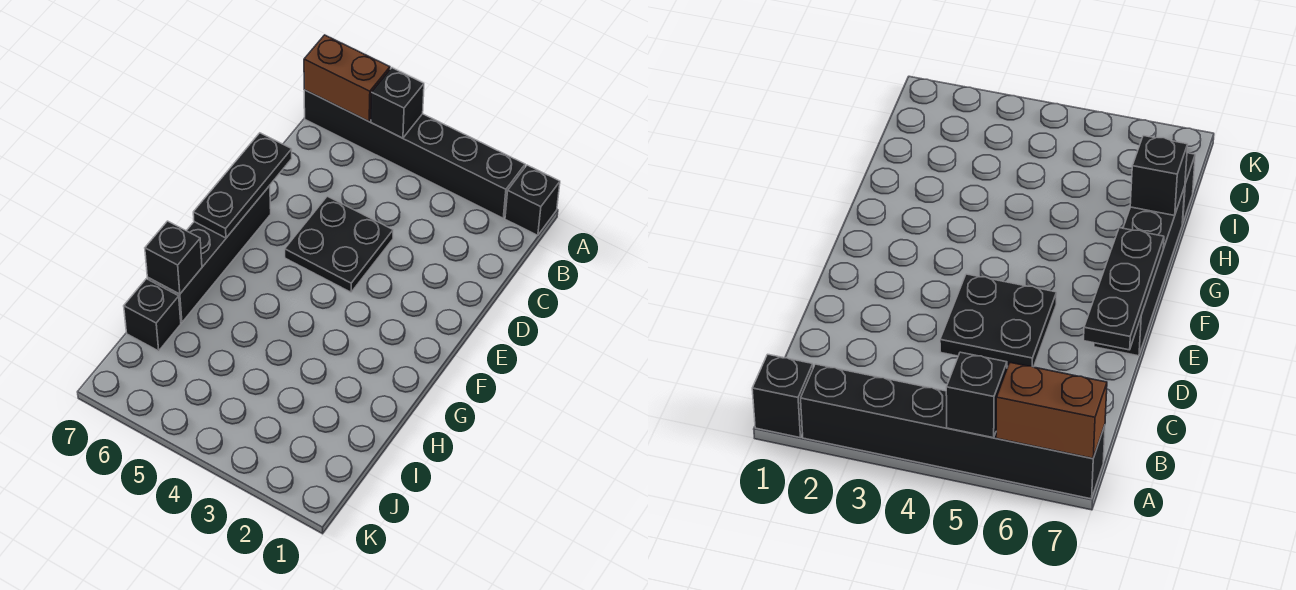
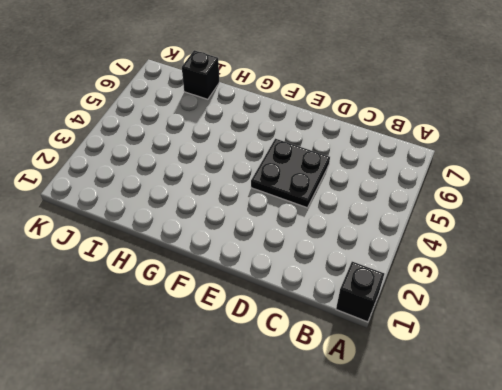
none -> black brick A2:A7 level 1
none -> black brick E7:H7 level 1

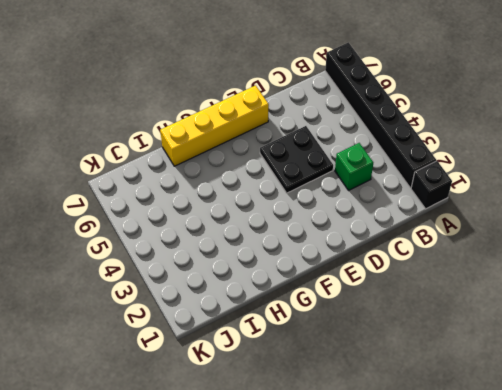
green brick C3 level 1 -> none
yellow brick E7:H7 level 1 -> black brick E7:H7 level 1
none -> black brick I7 level 1
none -> black brick A5 level 2

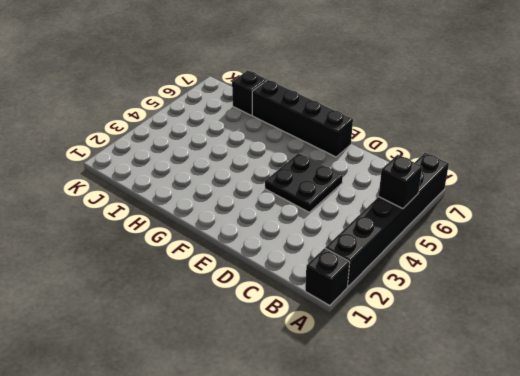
none -> brown brick A6:A7 level 2
none -> black plate D7:F7 level 2

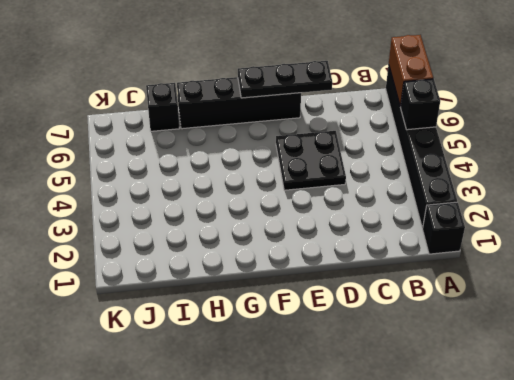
none -> black brick H7 level 2

